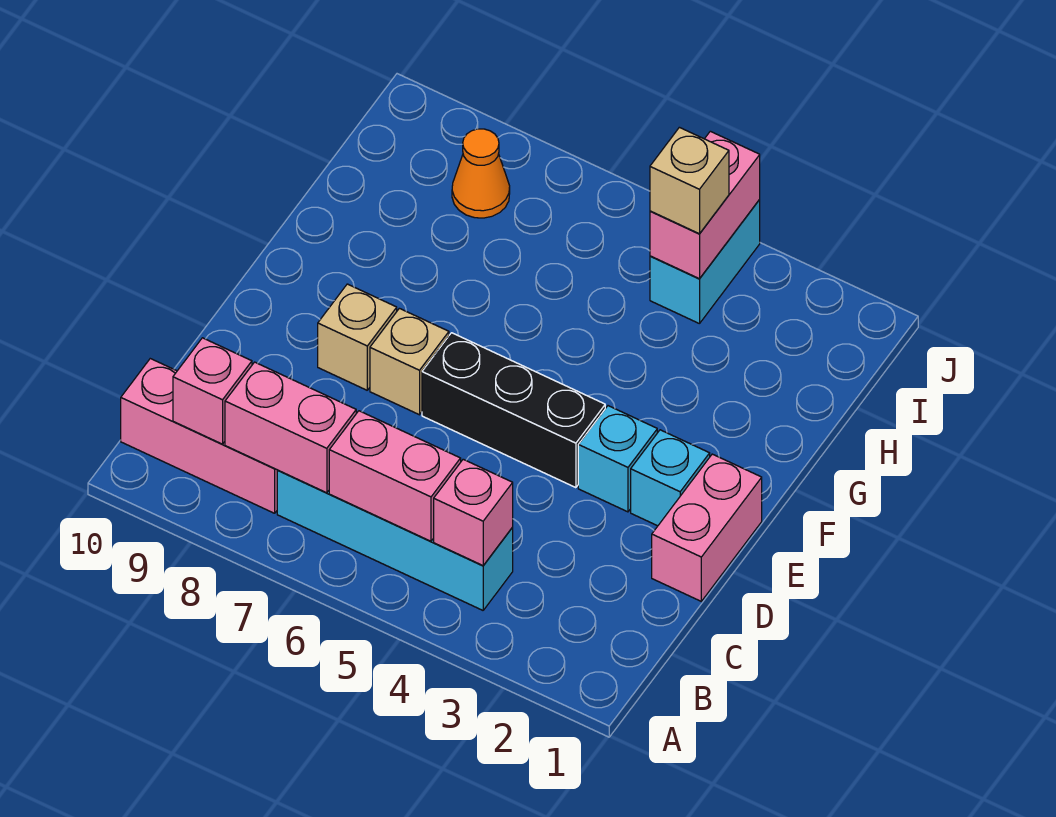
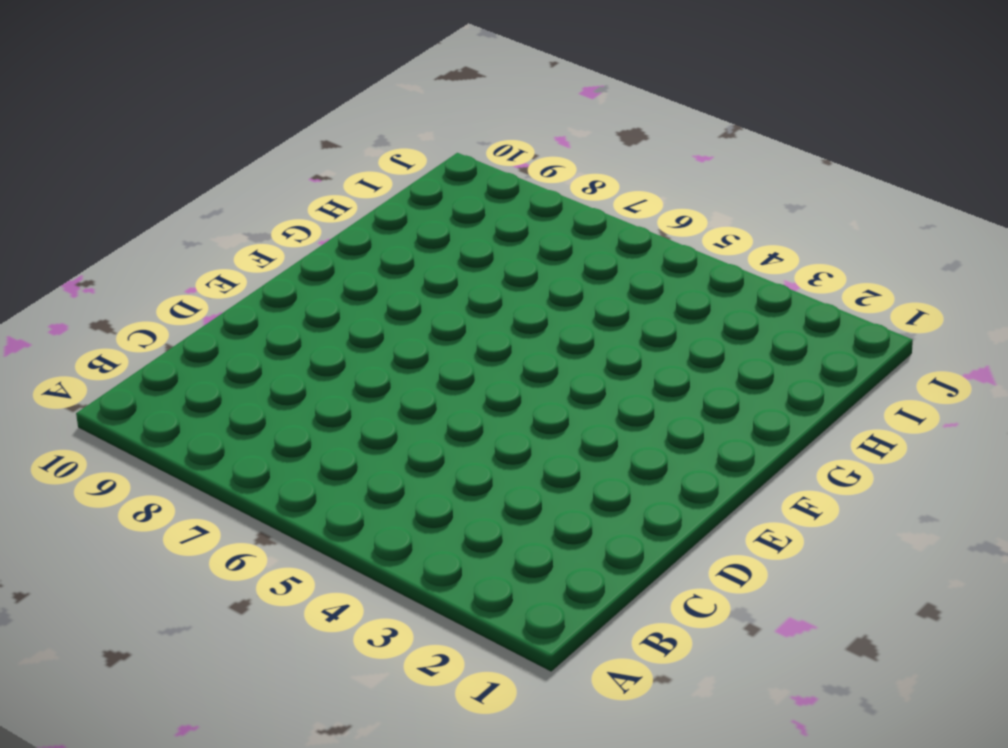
none -> cyan brick B4:B7 level 1
none -> pink brick B8:B10 level 1
none -> pink brick D1:E1 level 1

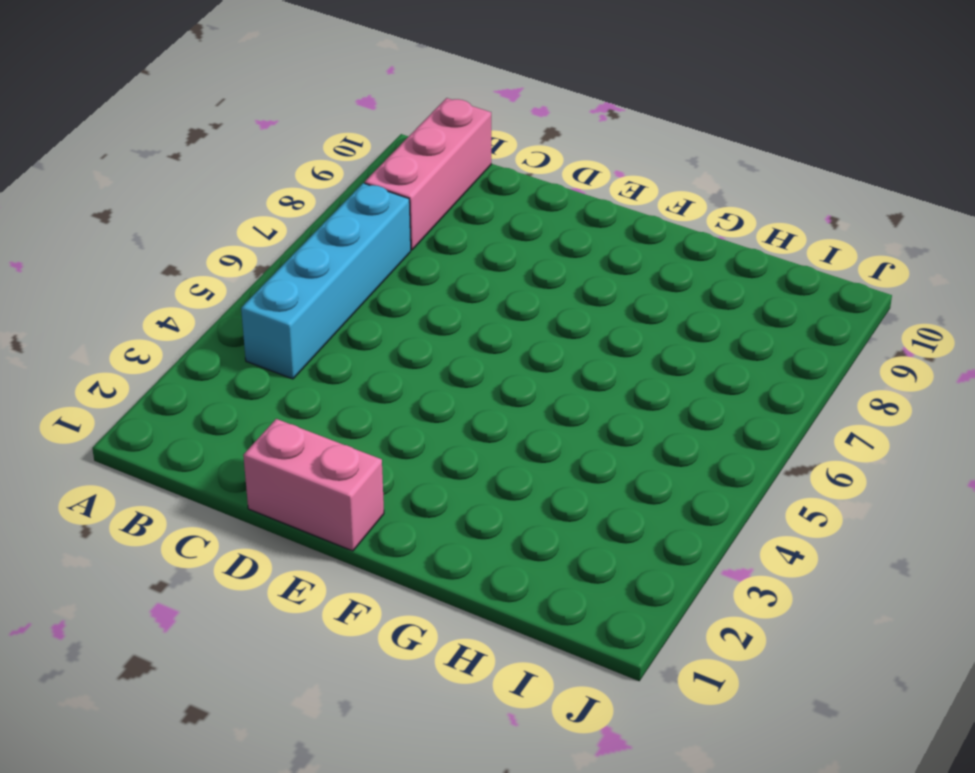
none -> cyan brick E2 level 1
none -> cyan brick E3 level 1
none -> black brick E4:E6 level 1

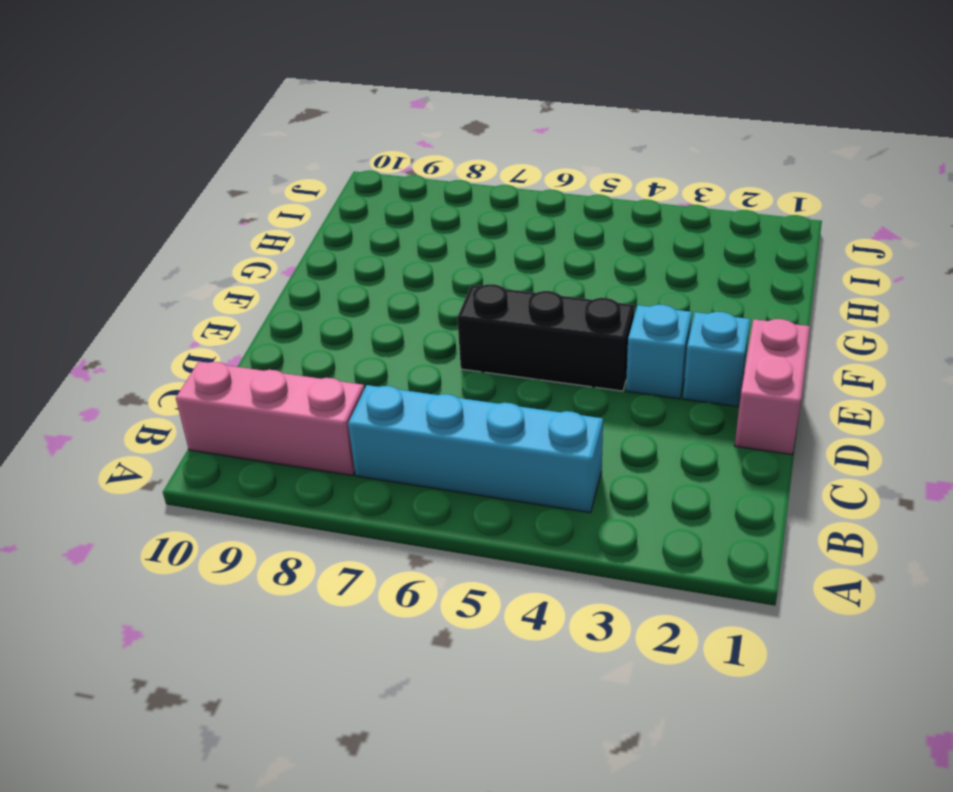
none -> tan brick E7 level 1
none -> tan brick E8 level 1
none -> cyan brick I4:J4 level 1

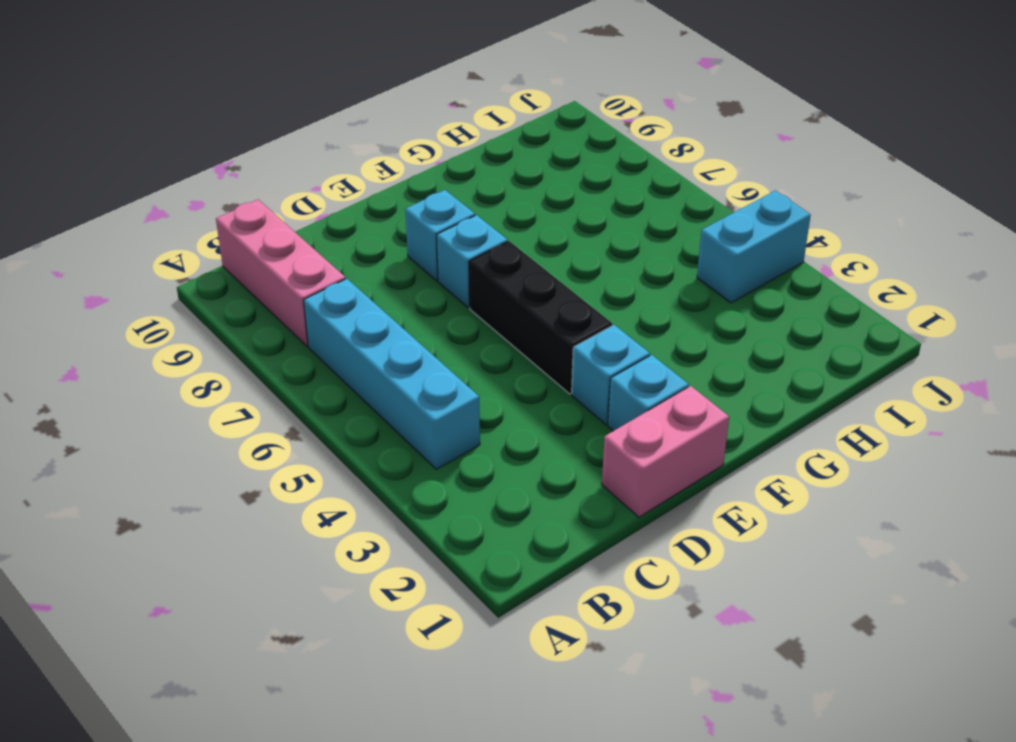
cyan brick E7 level 1 -> tan brick E7 level 1
cyan brick E8 level 1 -> tan brick E8 level 1
none -> orange cone I8 level 1
none -> pink brick B4 level 2
none -> pink brick B5:B6 level 2

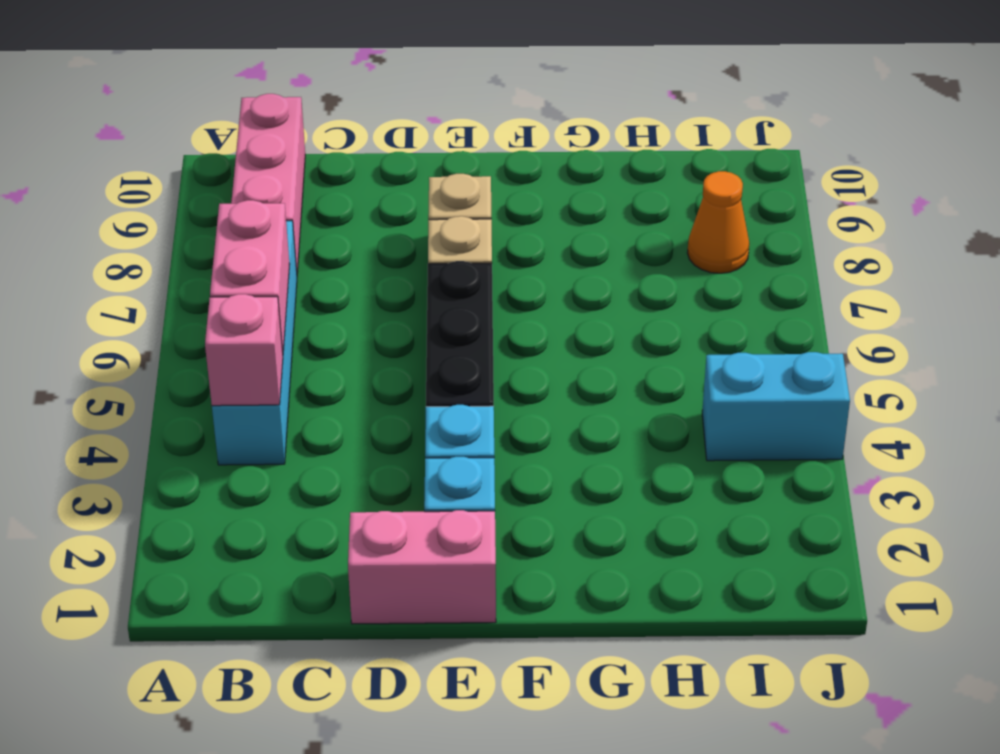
none -> pink brick B7:B8 level 2
none -> pink brick B9 level 2
none -> pink brick I4:J4 level 2

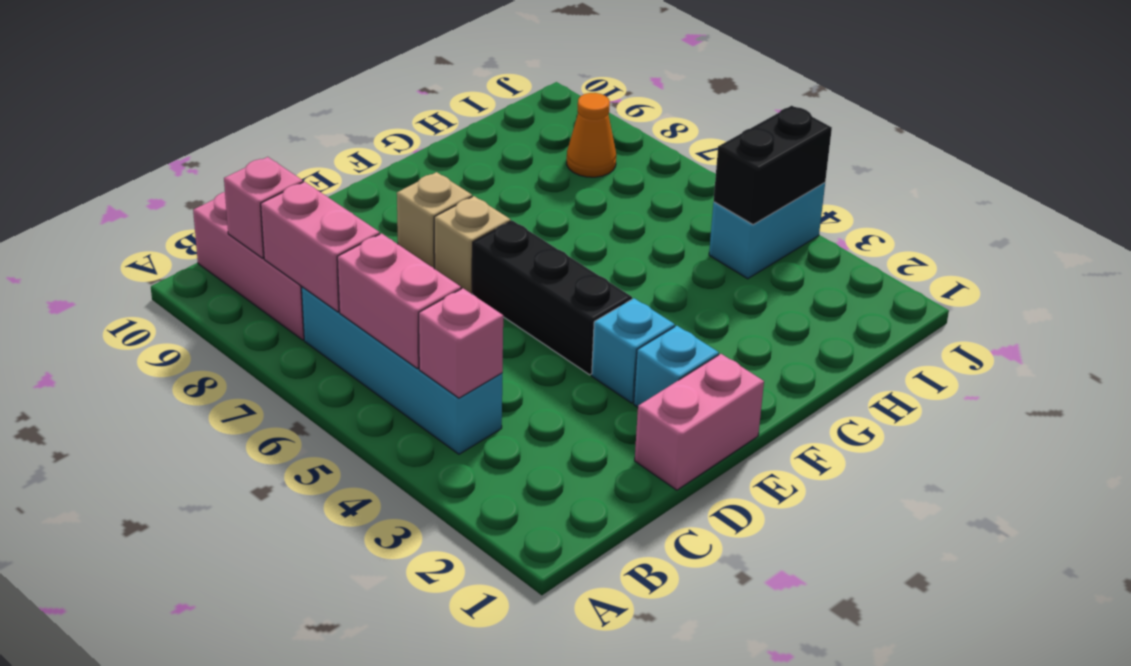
black brick I4:J4 level 2 -> pink brick I4:J4 level 2
none -> tan brick I4 level 3

